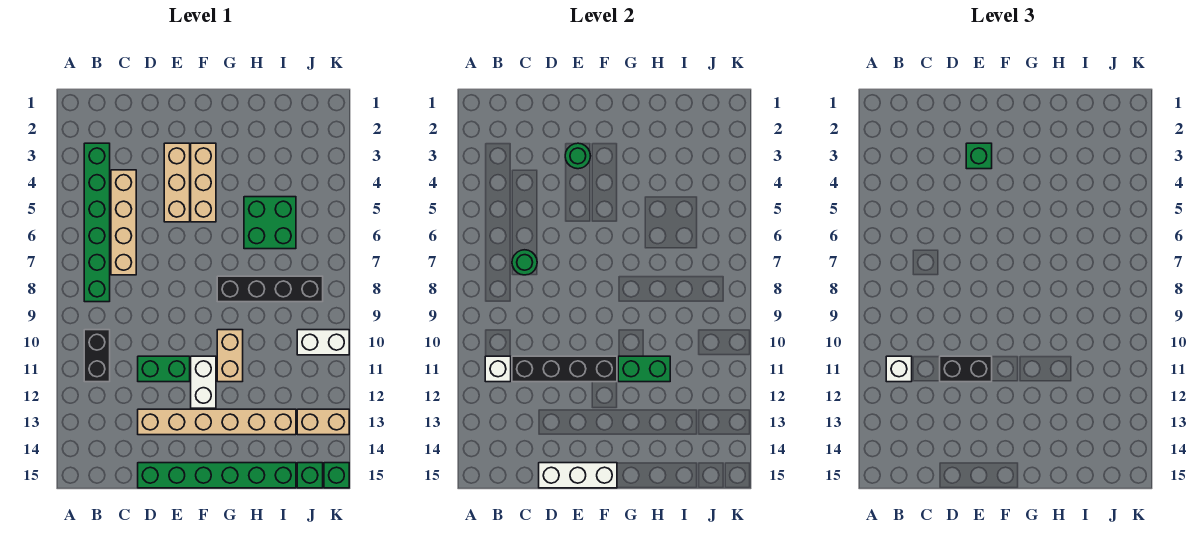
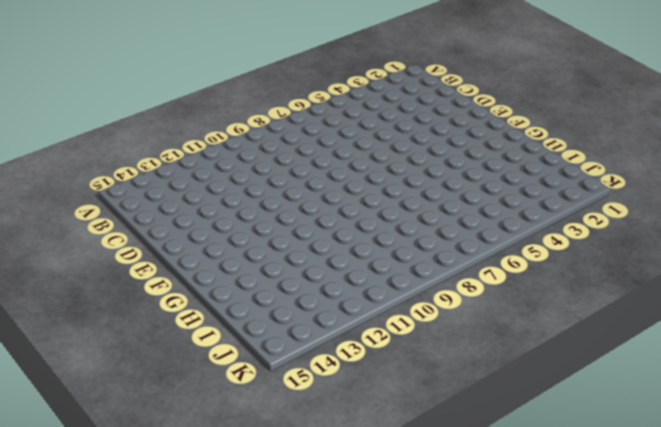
none -> green brick B3:B8 level 1
none -> black brick B10:B11 level 1
none -> tan brick C4:C7 level 1

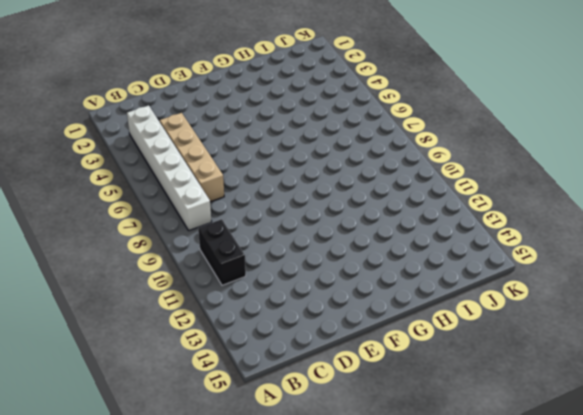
white brick B3:B8 level 1 -> green brick B3:B8 level 1
none -> green brick D11:E11 level 1
none -> tan brick D13:I13 level 1
none -> green brick D15:I15 level 1

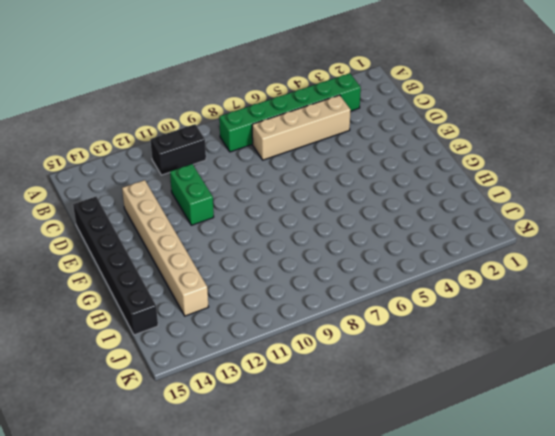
black brick D15:I15 level 1 -> green brick D15:I15 level 1
none -> tan brick E3:E5 level 1
none -> tan brick F3:F5 level 1
none -> white brick F11:F12 level 1

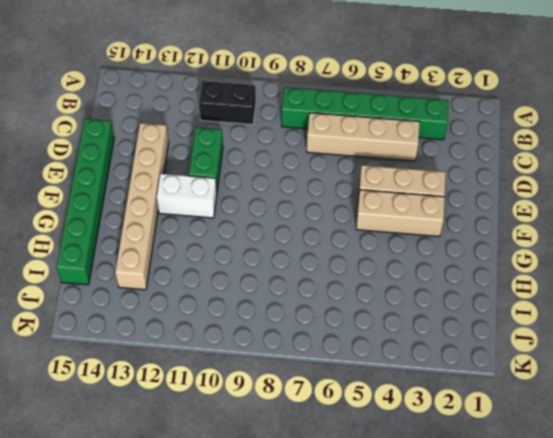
none -> black brick G8:J8 level 1
none -> tan brick G10:G11 level 1
none -> green brick H5:I6 level 1

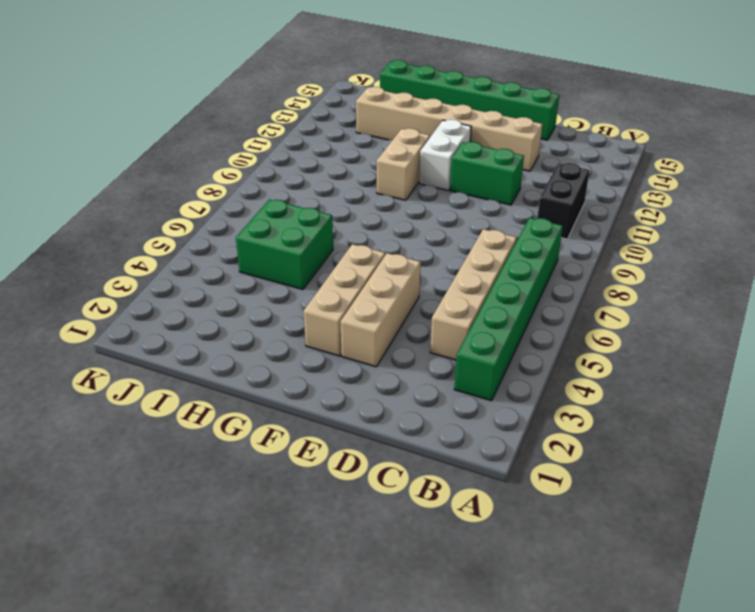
none -> black brick G8:J8 level 1
none -> white brick J10:K10 level 1
none -> tan brick J13:K13 level 1

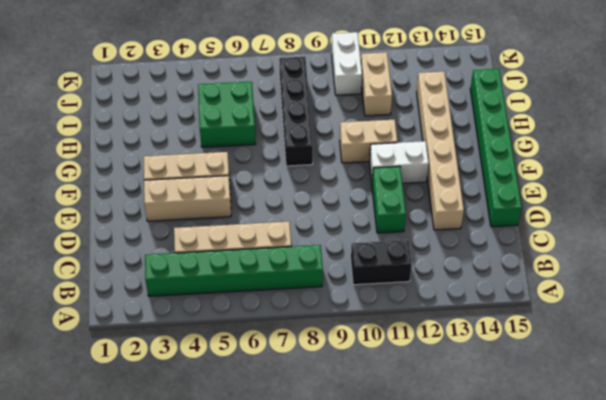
tan brick I11:J11 level 1 -> tan brick J13:K13 level 1
none -> green brick J15 level 1
none -> green brick K15 level 1
none -> white brick B11 level 2

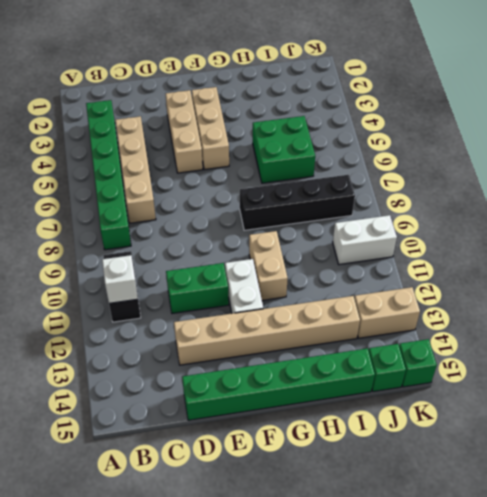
none -> green round brick C7 level 2
none -> black brick C11:F11 level 2
none -> white brick D15:F15 level 2

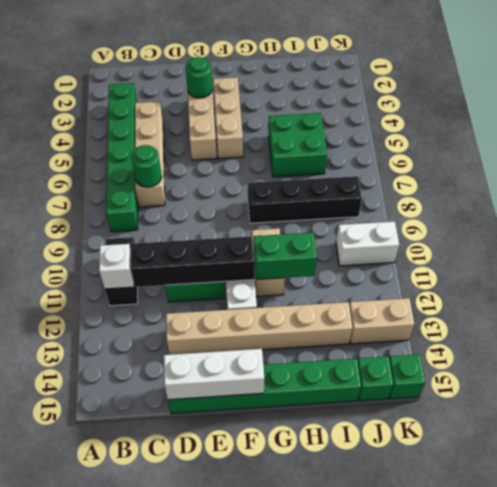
none -> white brick B11 level 3
none -> black brick D11:E11 level 3
none -> green brick E3 level 3

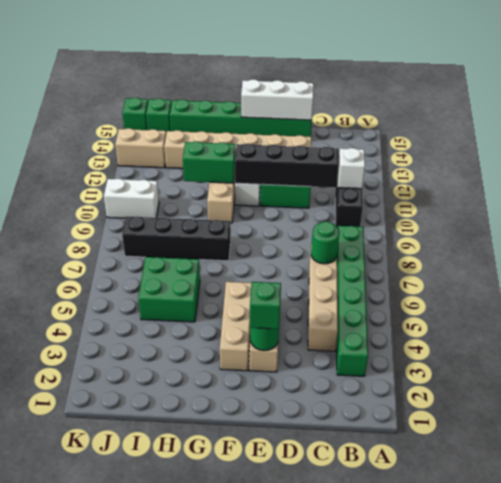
none -> white brick B11 level 3
none -> black brick D11:E11 level 3

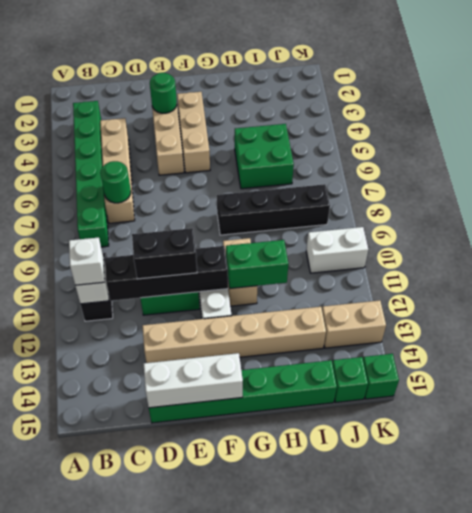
none -> green brick E3 level 3

